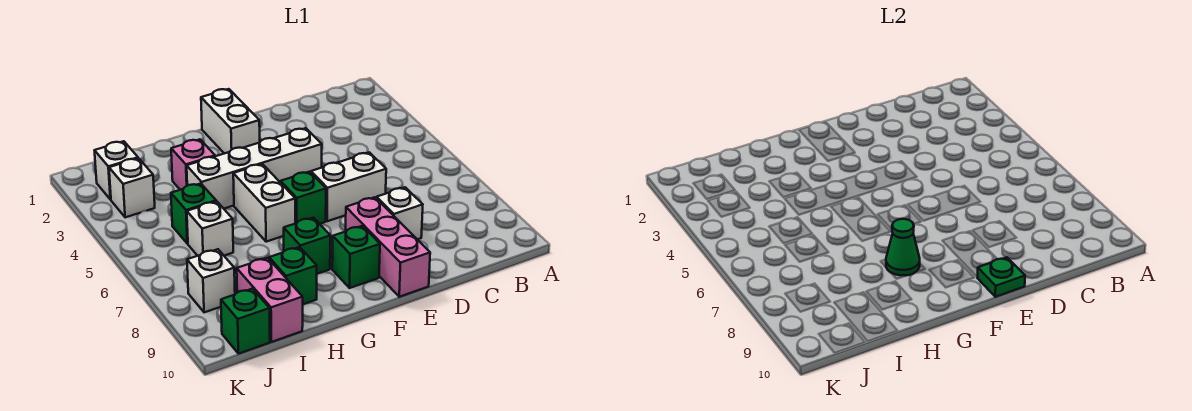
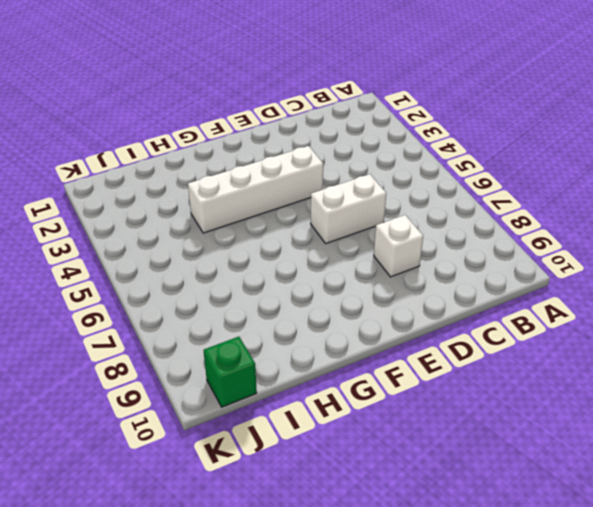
none -> pink brick E8:E10 level 1
none -> white brick F1:F2 level 1
none -> green brick F6 level 1

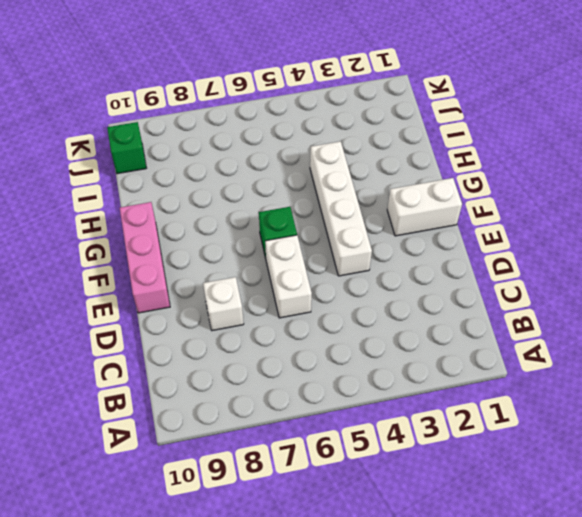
pink brick E10:G10 level 1 -> pink brick E8:E10 level 1
none -> green brick F9 level 1
none -> white brick G5:G6 level 1
none -> green brick G8 level 1

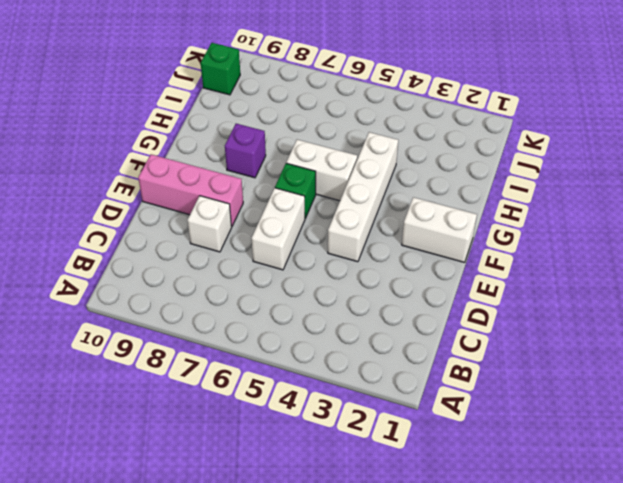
purple brick G8 level 1 -> green brick G8 level 1
none -> green brick F9 level 1
none -> pink brick H3 level 1
none -> green brick H9 level 1

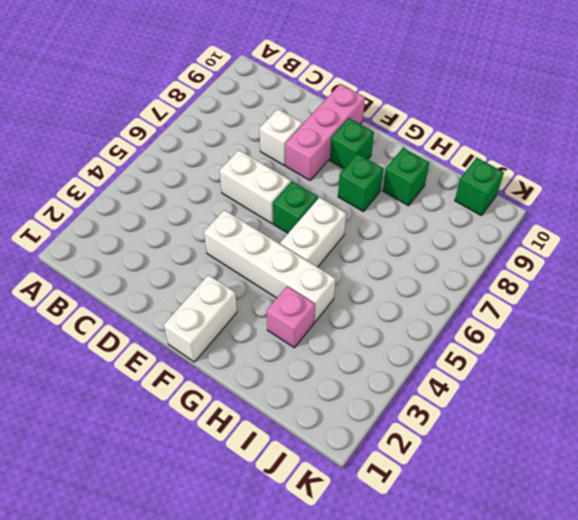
none -> green brick I5 level 1
none -> white brick I6 level 1
none -> pink brick I9:I10 level 1

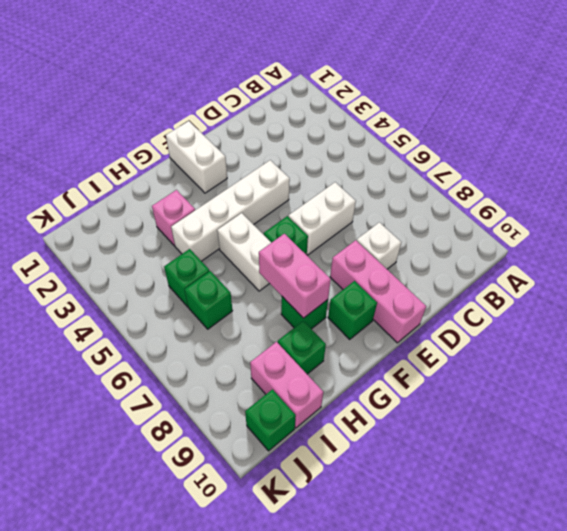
pink brick G7:G8 level 2 -> green cone G8 level 2
green brick I6 level 1 -> white brick I6 level 1
none -> white brick J2 level 1
none -> white brick J3 level 1
none -> white brick J8 level 1

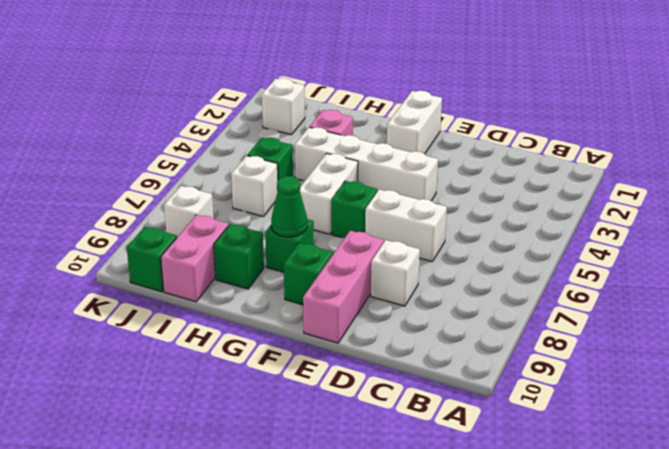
none -> white brick J3 level 1
none -> green plate E10 level 2

